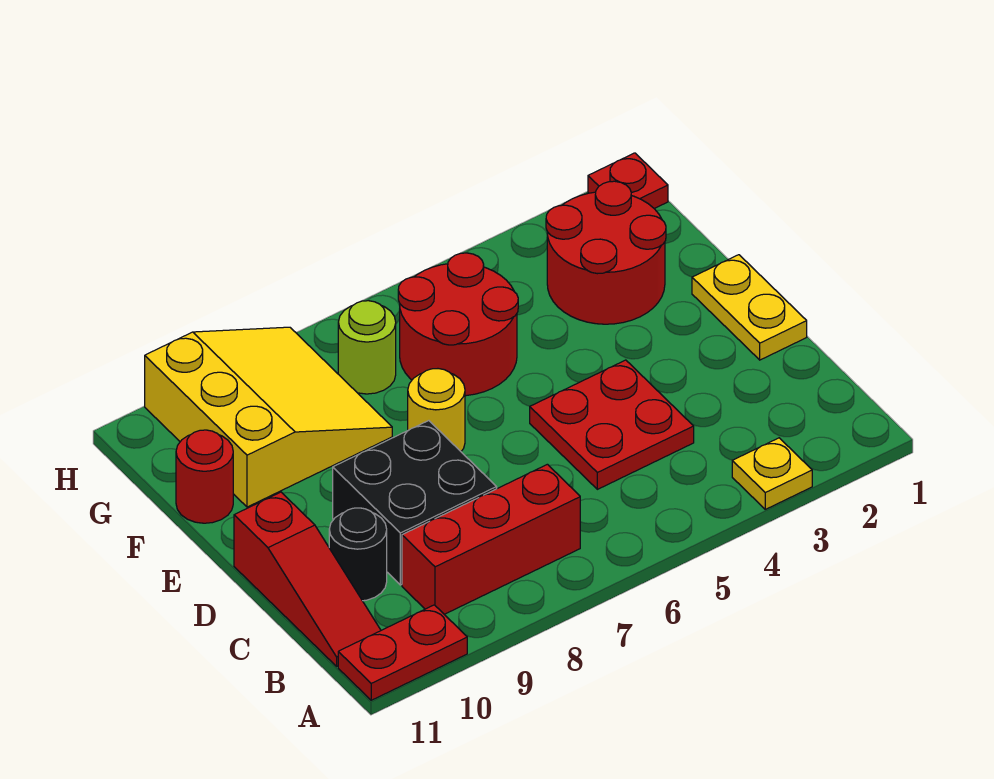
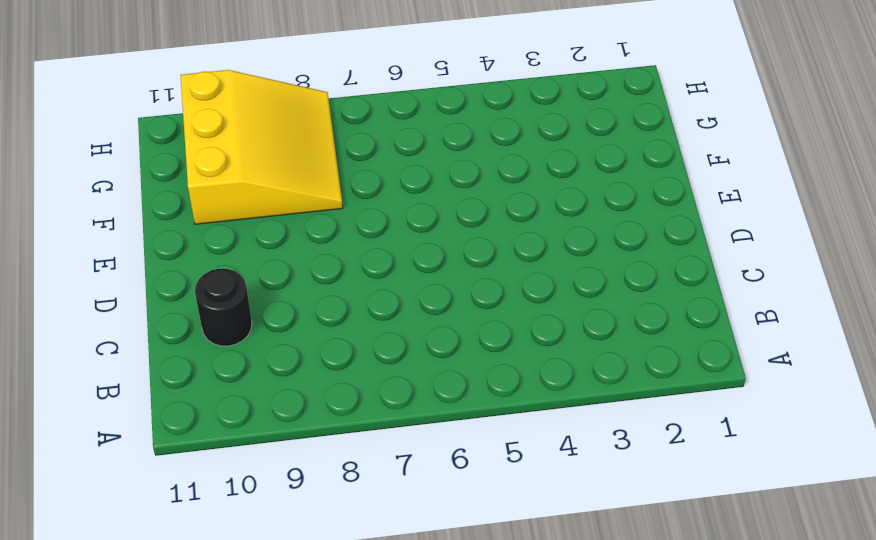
none -> yellow plate A3 level 1
none -> red plate A10:A11 level 1
none -> red brick B7:B9 level 1

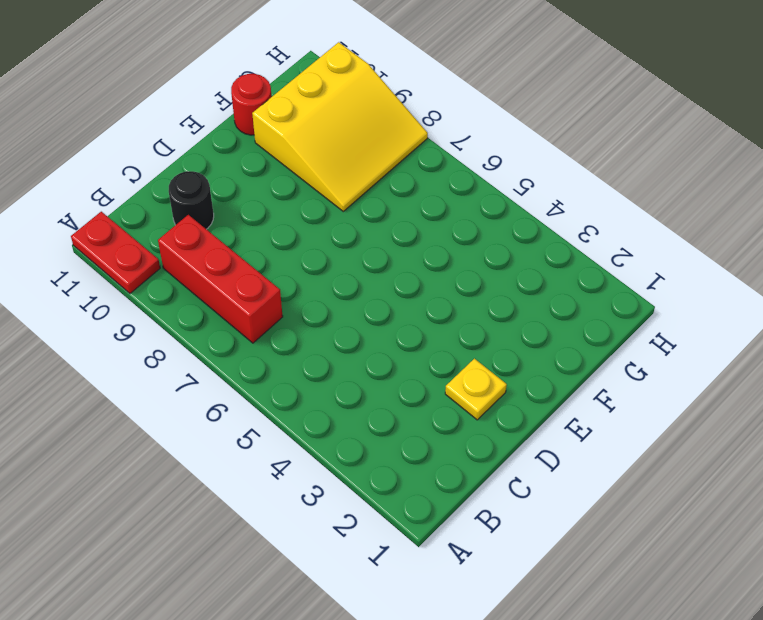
yellow plate D2 level 1 -> yellow plate A3 level 1
none -> red slope B11:D11 level 1 top D
none -> red plate C4:D5 level 1
none -> black brick C8:D9 level 1

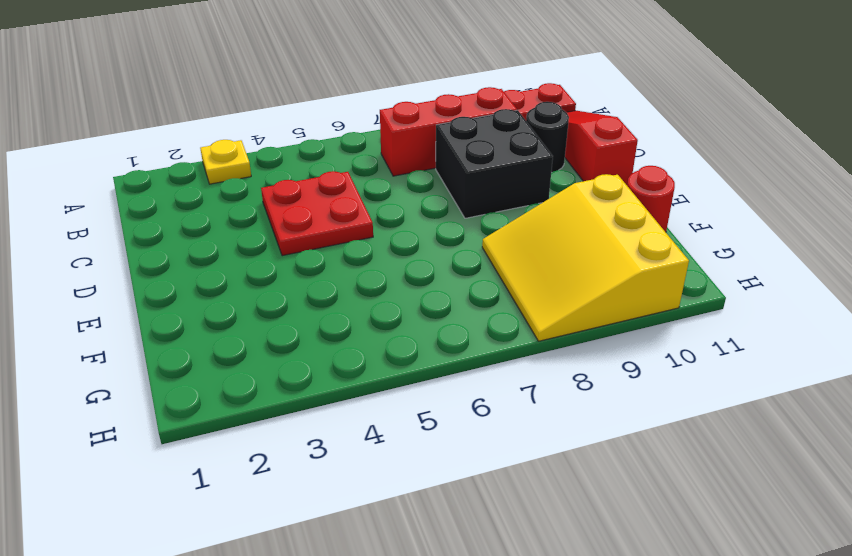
none -> yellow plate D1:E1 level 1
none -> yellow round brick E7 level 1
none -> red round brick F2:G3 level 1

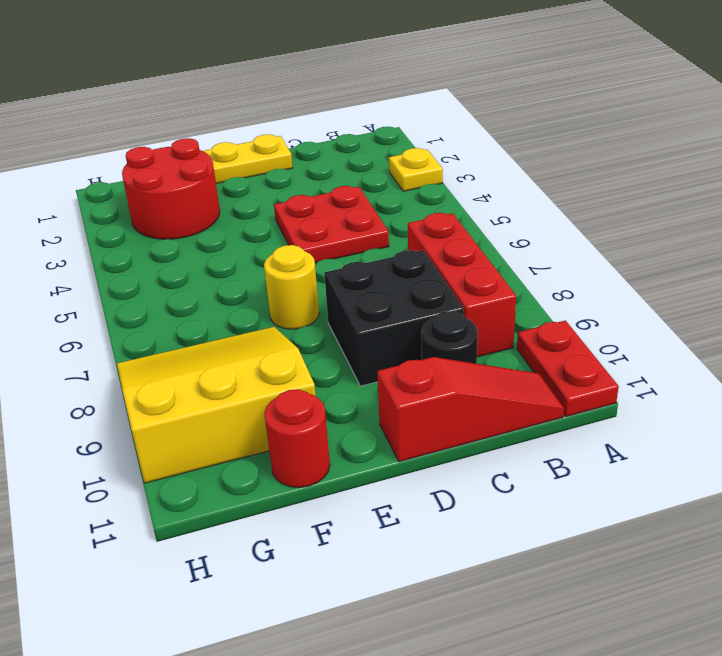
none -> red round brick F5:G6 level 1
none -> lime round brick G7 level 1
none -> red plate H1 level 1

